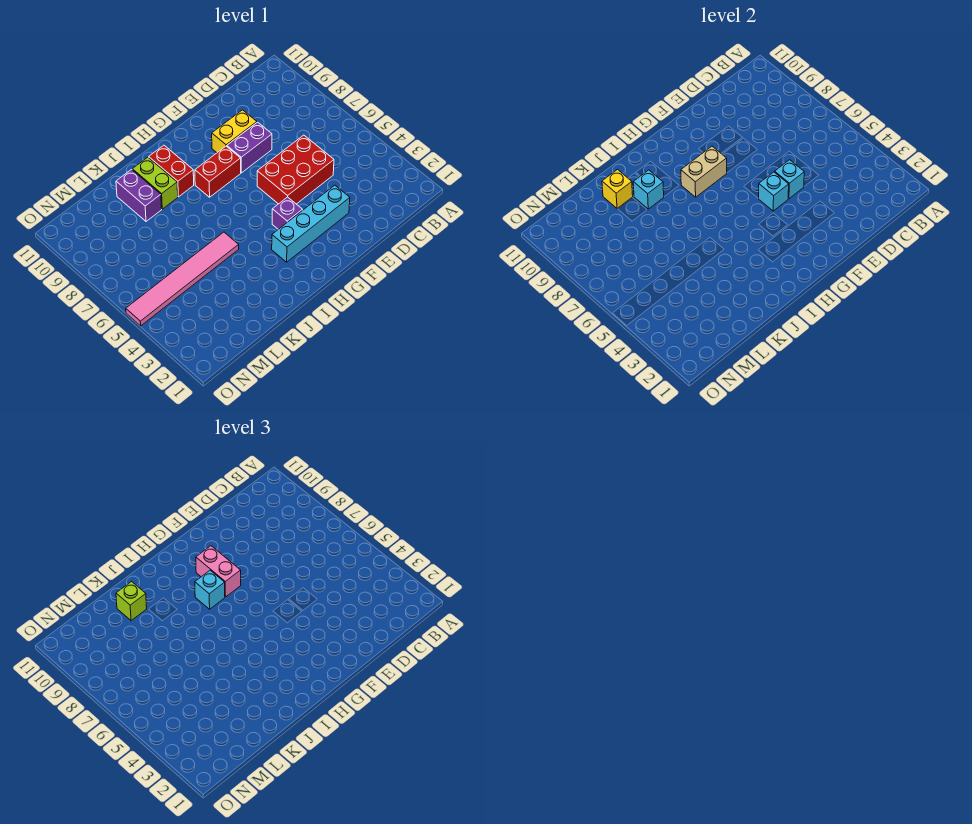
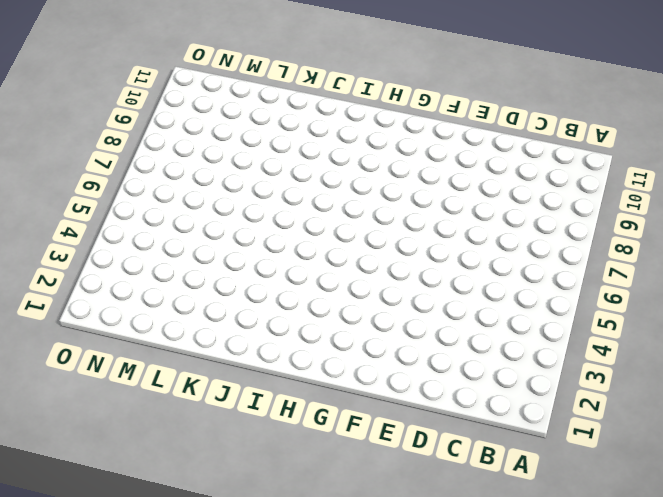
none -> red brick D5:F6 level 1
none -> cyan brick E3:H3 level 1
none -> purple brick E8:F8 level 1

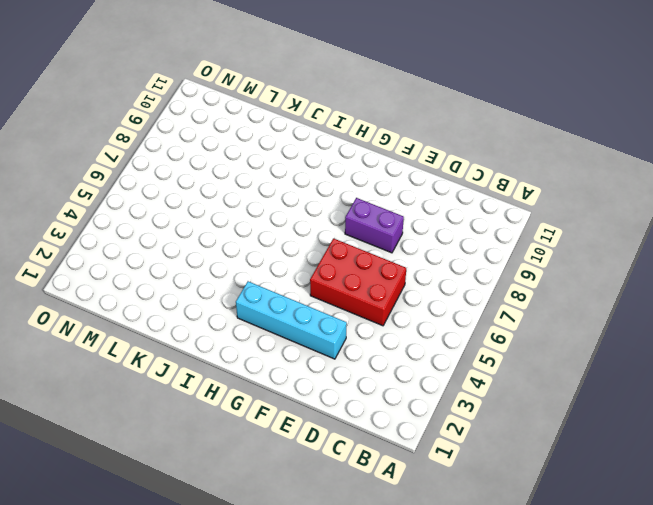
none -> yellow brick E9:F9 level 1
none -> purple brick G4 level 1
none -> red brick G8:H8 level 1

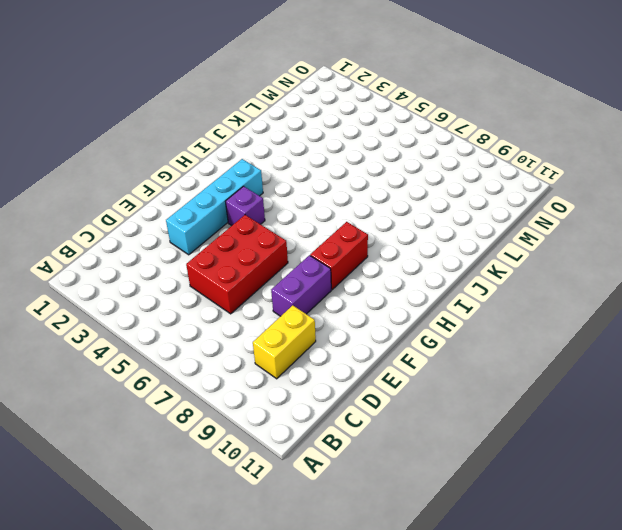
yellow brick C9:D9 level 1 -> yellow brick E9:F9 level 1
none -> red brick I9:I10 level 1
none -> pink tile J5:O5 level 1
none -> lime brick J9:J10 level 1

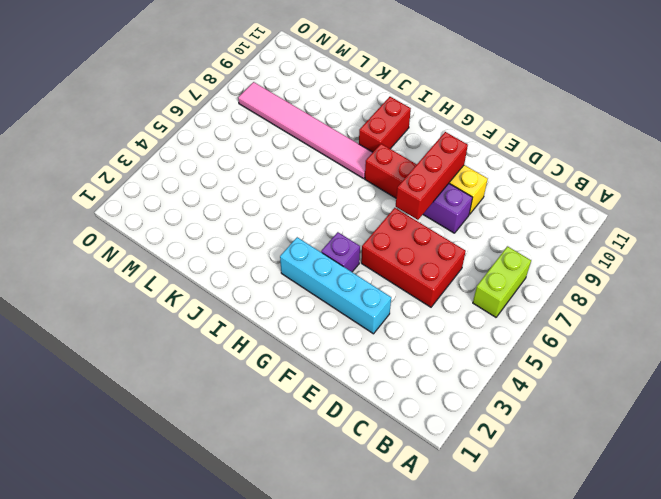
lime brick B6:B7 level 1 -> lime brick J9:J10 level 1
red brick F7:F9 level 2 -> none
pink tile I8:N8 level 1 -> pink tile J5:O5 level 1
none -> purple brick K9:K10 level 1
none -> cyan brick E5 level 2
none -> cyan brick F5 level 2

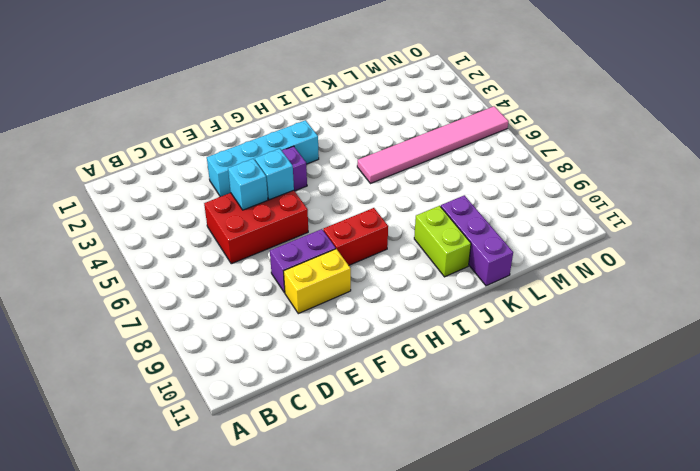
purple brick K9:K11 level 1 -> purple brick K9:K10 level 1
none -> red brick I9:I10 level 1
none -> tan brick G8:H8 level 2
none -> cyan brick J9 level 2

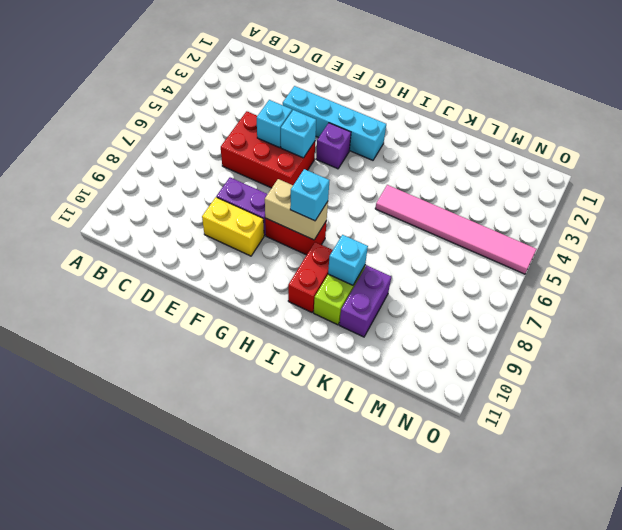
none -> yellow brick K10 level 2
none -> pink brick G8:G9 level 3
none -> lime brick K10 level 3

